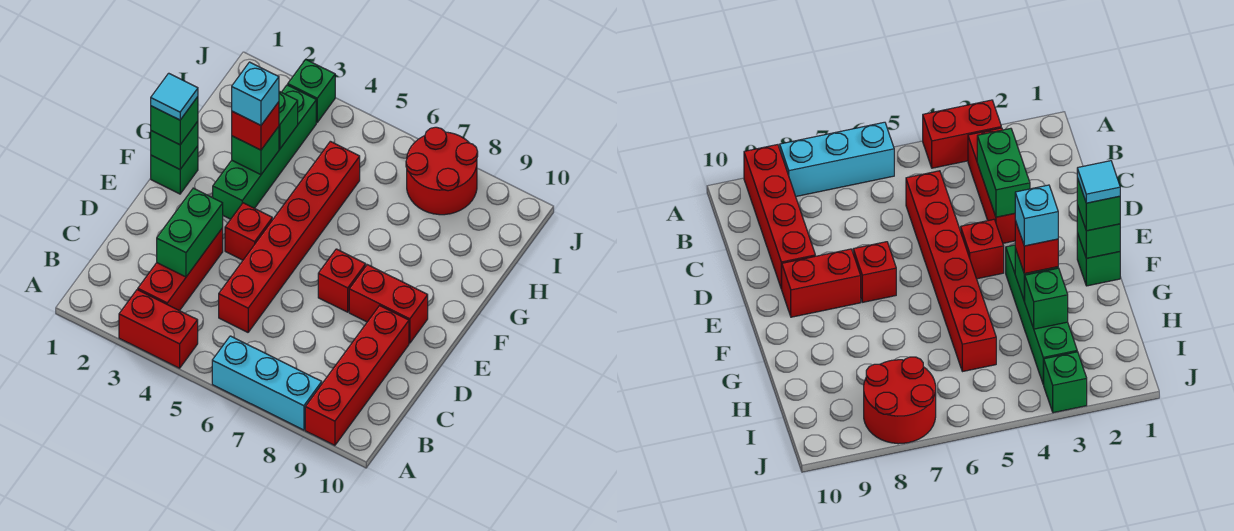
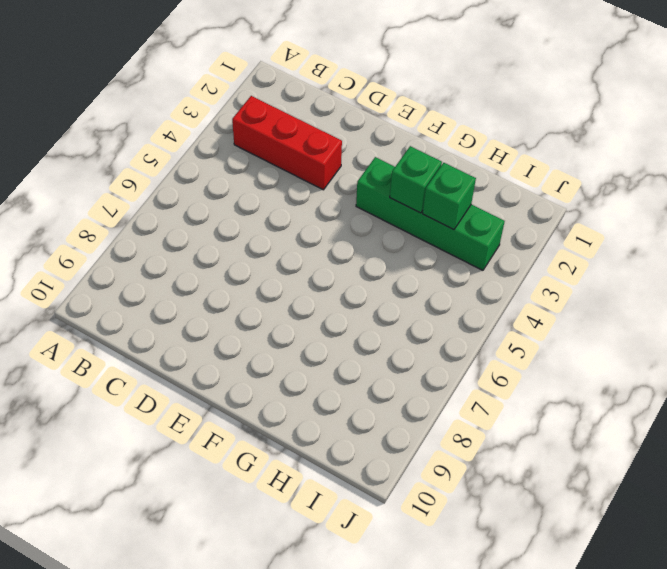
none -> red brick A3:A4 level 1
none -> cyan brick A6:A8 level 1
none -> red brick A9:D9 level 1

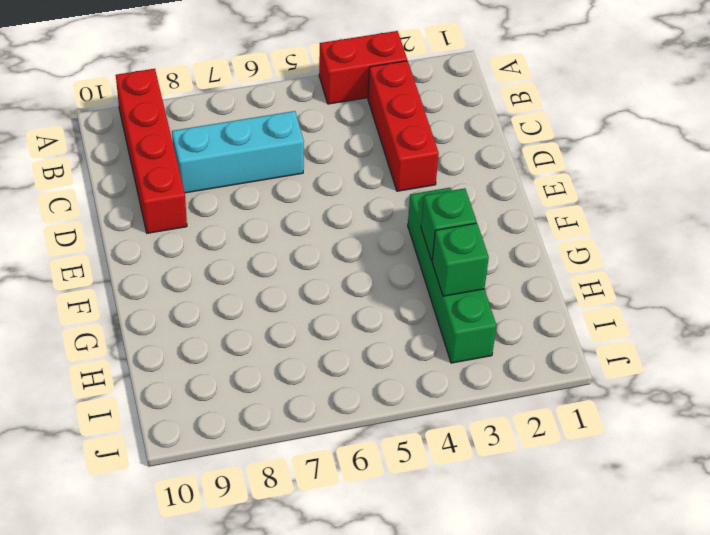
cyan brick C6:C8 level 1 -> cyan brick A6:A8 level 1
none -> red brick C5:H5 level 1
none -> red brick E4 level 1
none -> red brick E7 level 1

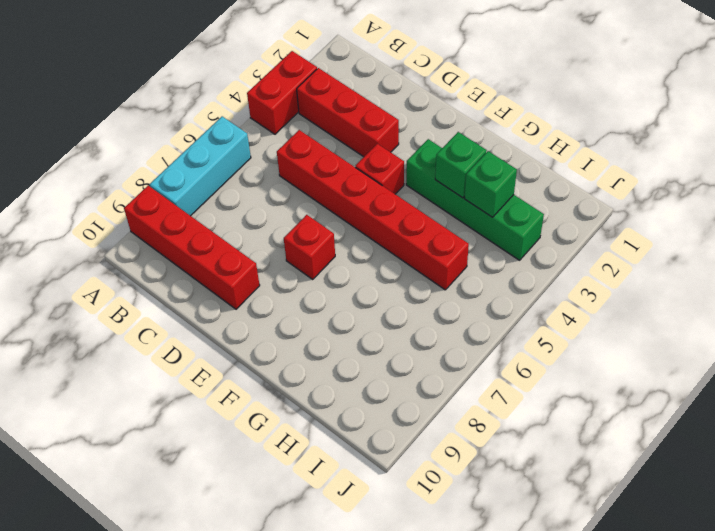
none -> red brick E8:E9 level 1
none -> green brick F1 level 1
none -> red round brick I7:J8 level 1

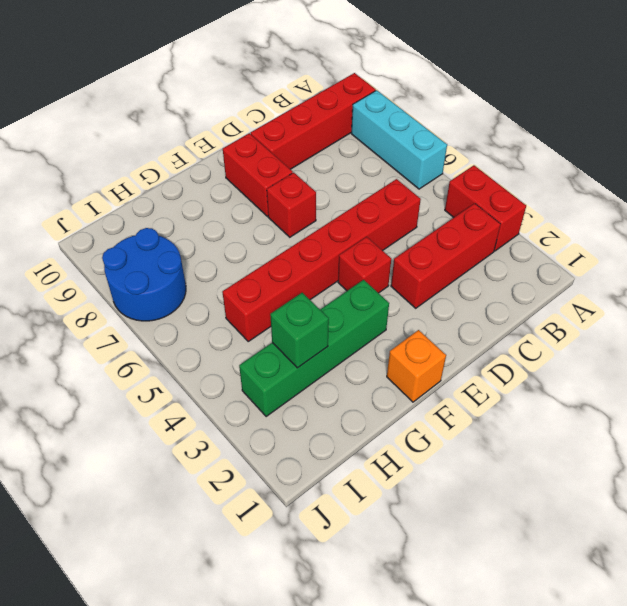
orange brick F1 level 1 -> green brick F1 level 1
blue round brick I7:J8 level 1 -> red round brick I7:J8 level 1
none -> green brick J3 level 1
none -> green brick C3:D3 level 2
none -> green brick F1 level 2

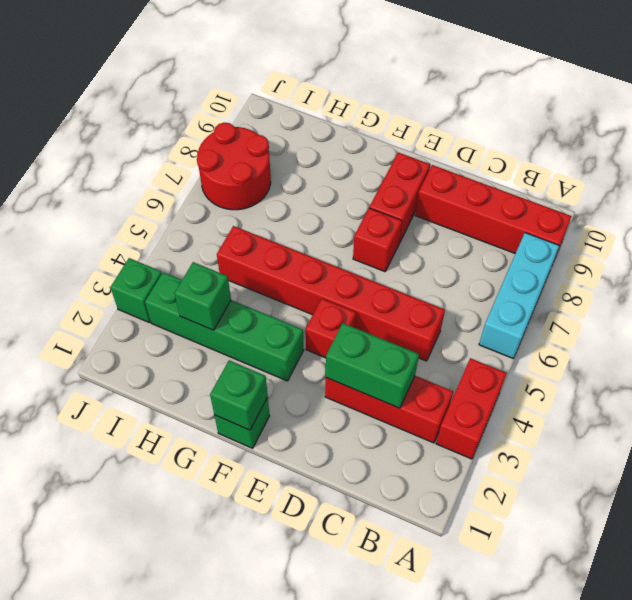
none -> green brick G3 level 2
none -> green brick F1 level 3
none -> red brick G3 level 3

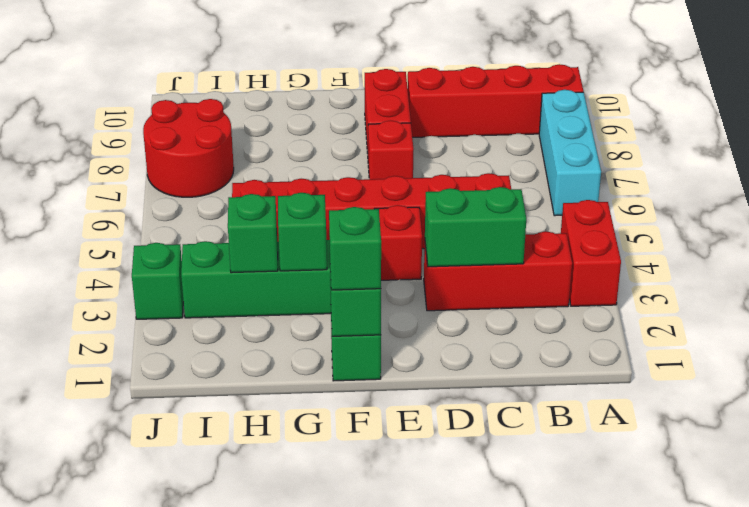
none -> red brick G3 level 3
none -> cyan tile F1 level 4
none -> cyan brick G3 level 4

